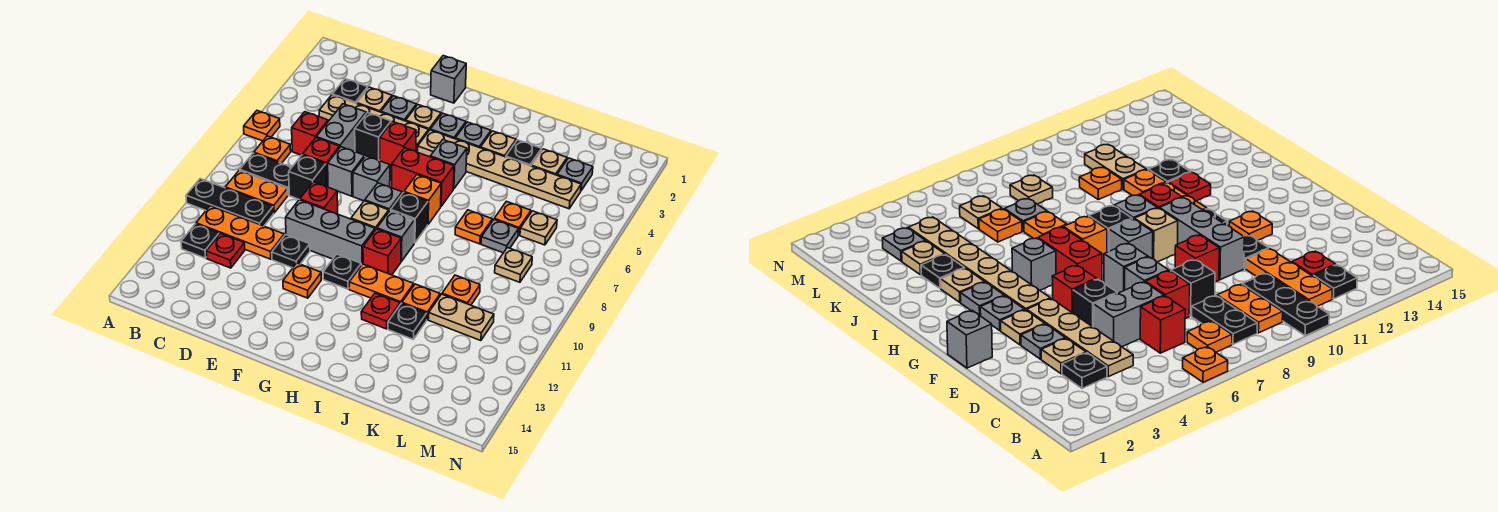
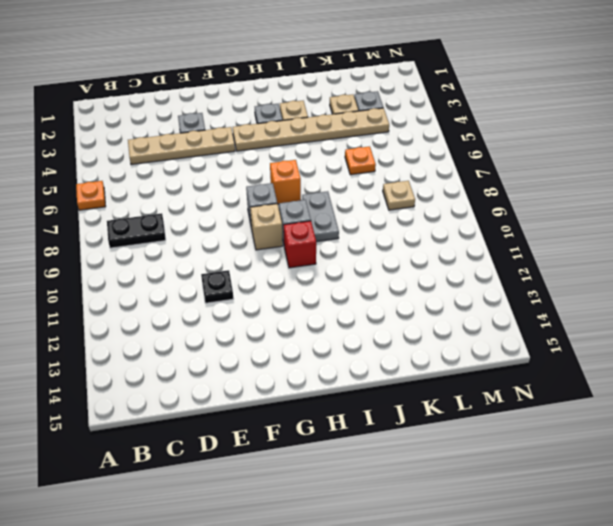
grey plate I8:I9 level 1 -> none
none -> black plate A10:C10 level 1
none -> orange plate B7 level 1
none -> orange plate B9:C9 level 1
none -> orange plate B11:D11 level 1

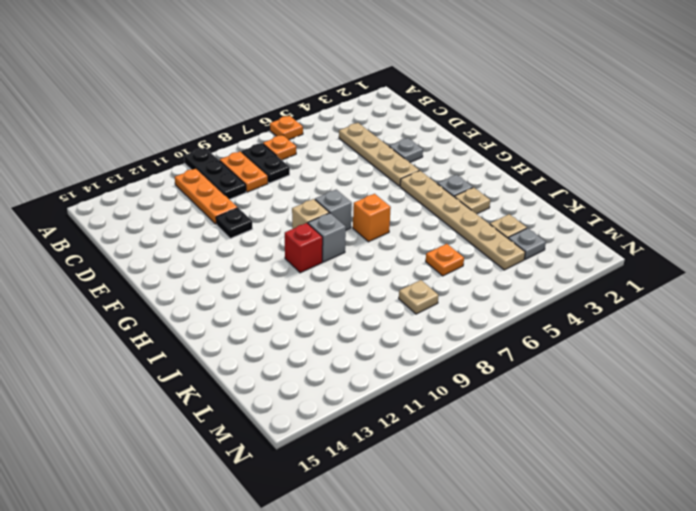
none -> black plate B12 level 1
none -> black plate C3 level 1
none -> red brick C6 level 1
none -> red plate C12 level 1

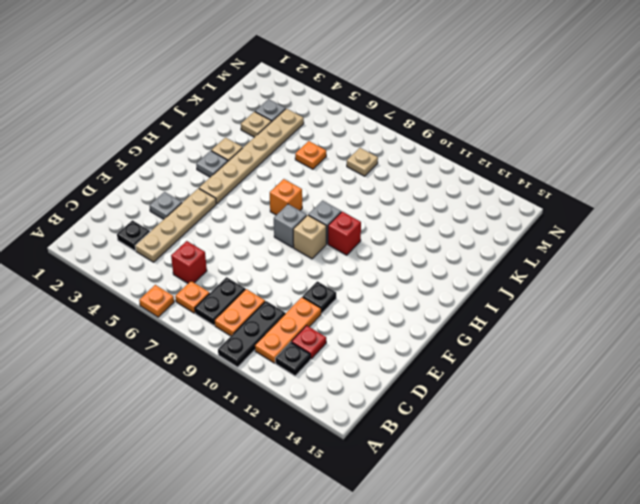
none -> tan plate D3 level 1
none -> grey brick D5:D6 level 1
none -> red brick D7 level 1
none -> black brick D8 level 1

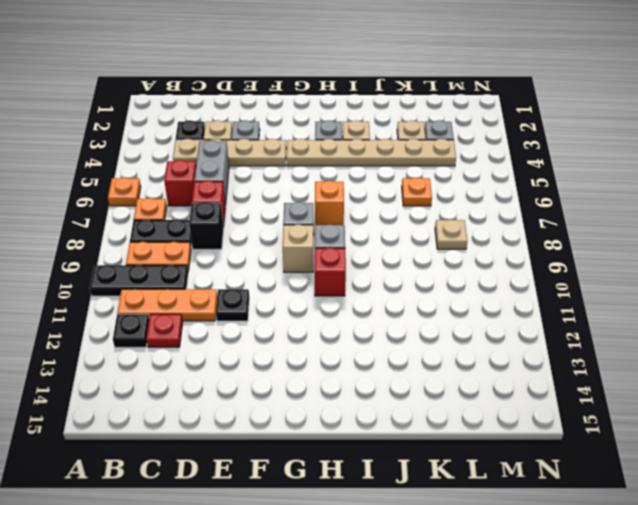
none -> black brick E5 level 1
none -> grey brick E7 level 1
none -> red brick E9 level 1
none -> grey brick E10:G10 level 1

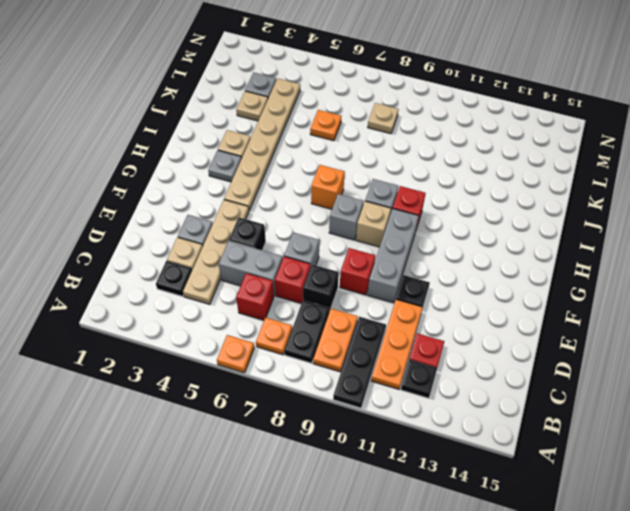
none -> grey brick F1 level 1
none -> tan plate F3 level 1
none -> red brick F5 level 1
none -> grey brick F7 level 1

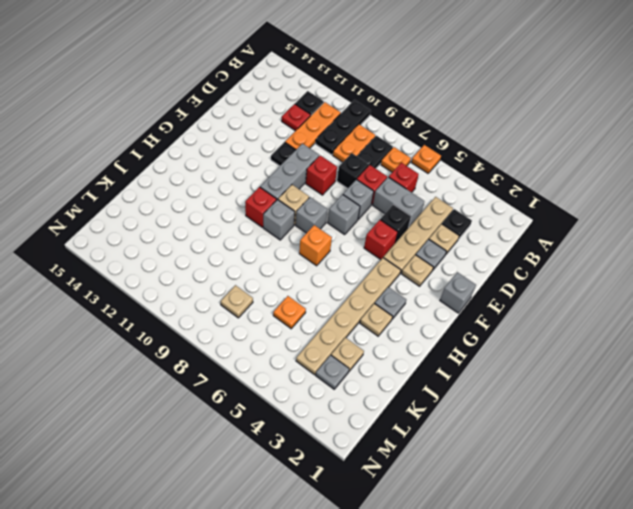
none -> orange plate F12 level 1
none -> grey plate G3 level 1
none -> red brick G6:H6 level 1
none -> black plate G11 level 1

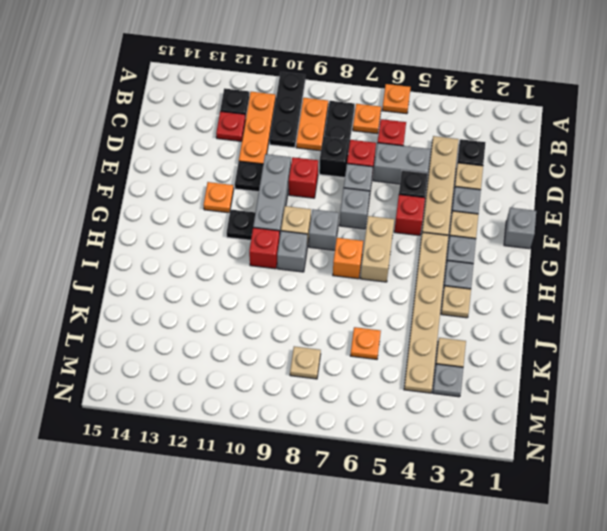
tan brick G6:H6 level 1 -> red brick G6:H6 level 1
none -> grey brick H5 level 1
none -> black brick H8 level 1
none -> orange plate H11:I11 level 1
none -> red plate I12 level 1

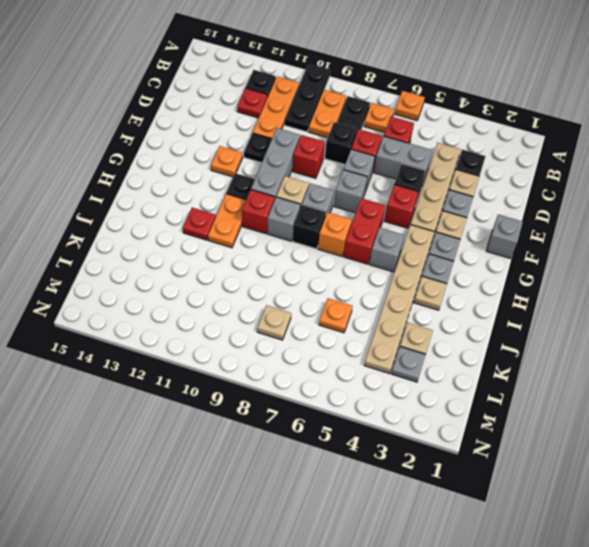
none -> black plate J3 level 1
none -> orange plate J7 level 1
none -> orange plate J11 level 1
none -> black plate J12 level 1

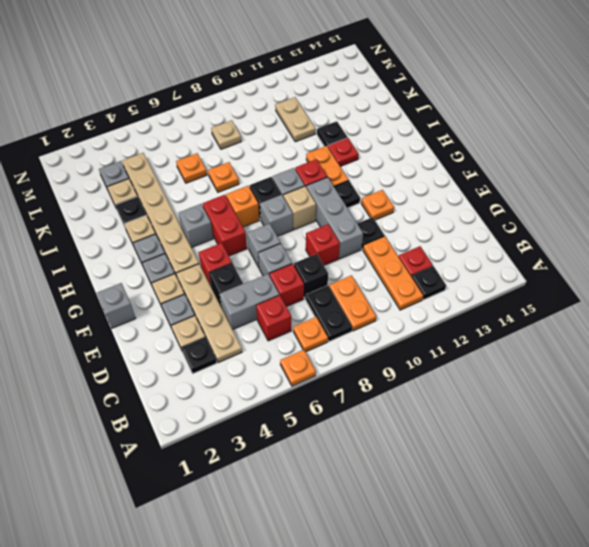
none -> black plate A10:C10 level 1
none -> orange plate J11 level 1
none -> grey plate K7 level 1
none -> orange plate K10 level 1

